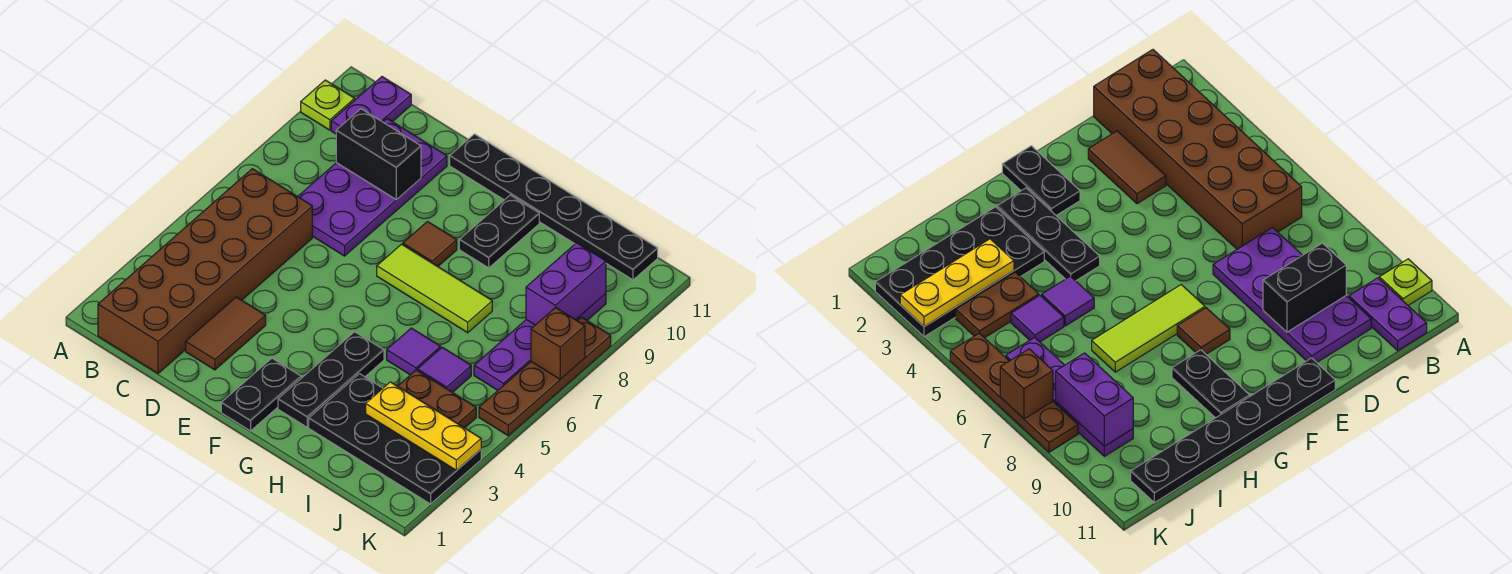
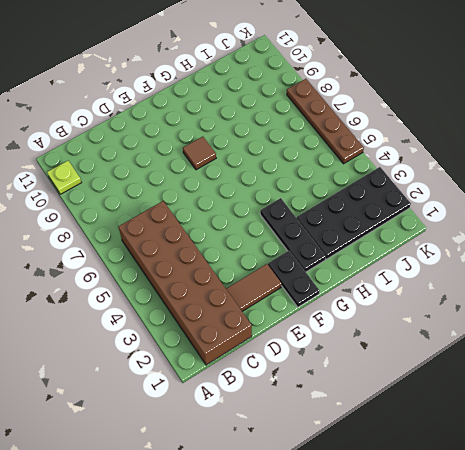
brown tile D2:E2 level 1 -> brown tile D2:D3 level 1
none -> purple plate B10:B11 level 1
none -> purple plate C7:D10 level 1
none -> black plate E11:J11 level 1

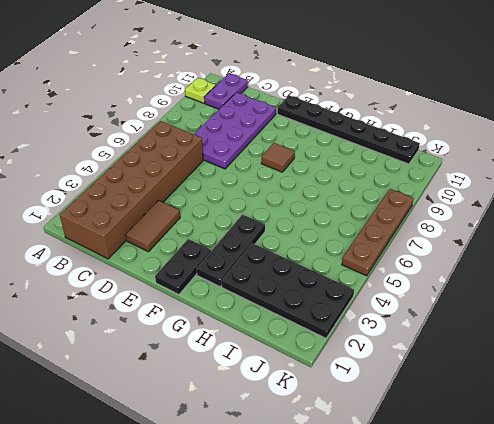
none -> lime tile F7:H7 level 1
none -> black plate G9:G10 level 1
none -> purple tile H5 level 1

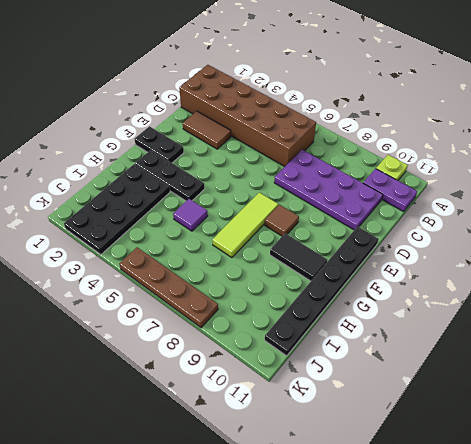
black tile G9:G10 level 1 -> black plate G9:G10 level 1
none -> brown plate I4:J4 level 1
none -> purple tile I5 level 1
none -> purple plate J6:J9 level 1

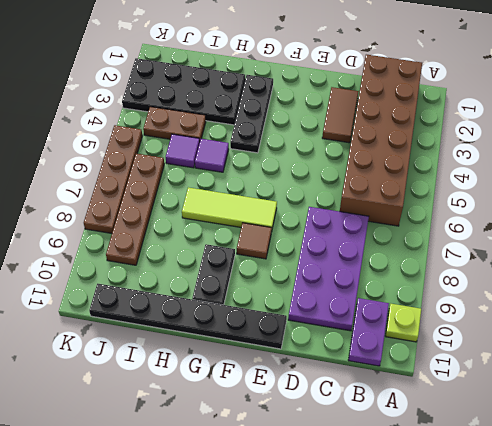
brown plate J6:J9 level 1 -> purple plate J6:J9 level 1
none -> black plate F1:F2 level 1
none -> black brick C9:D9 level 2
none -> yellow plate I3:K3 level 2

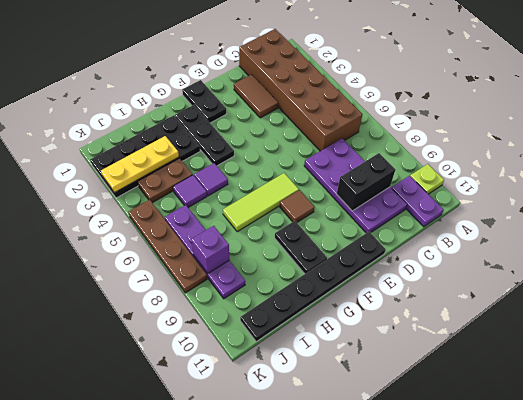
purple brick J8 level 2 -> purple brick J8:J9 level 2
none -> brown brick K7 level 2

